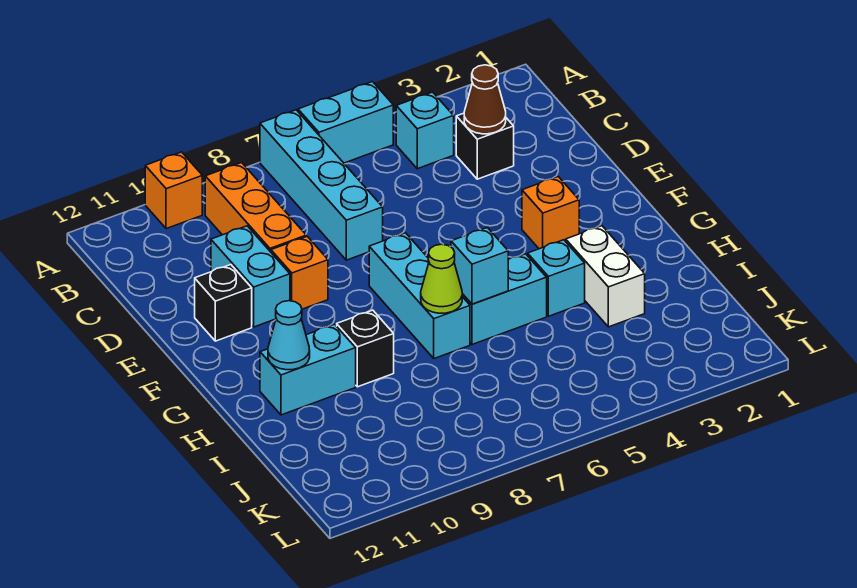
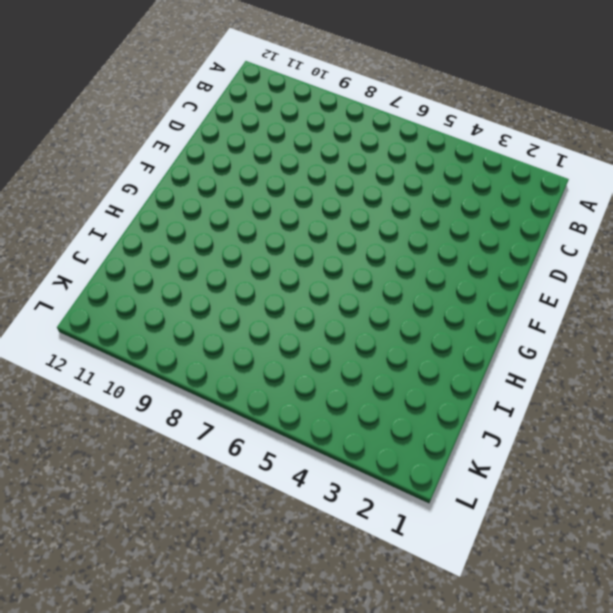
none -> cyan brick A5:A6 level 1
none -> cyan brick A7:D7 level 1
none -> orange brick A10 level 1

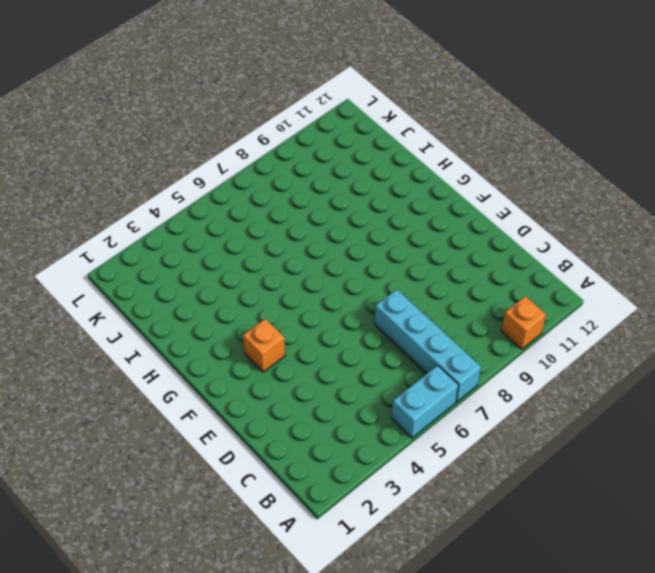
none -> cyan brick B4 level 1
none -> orange brick B9:D9 level 1
none -> black brick C3 level 1

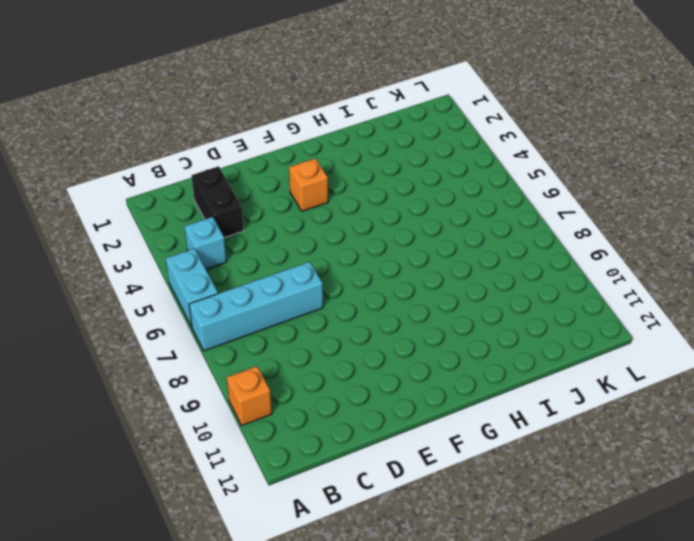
black brick C2:C3 level 1 -> black brick C3 level 1
none -> orange brick B9:D9 level 1
none -> cyan brick D10:E10 level 1
none -> orange brick E9 level 1

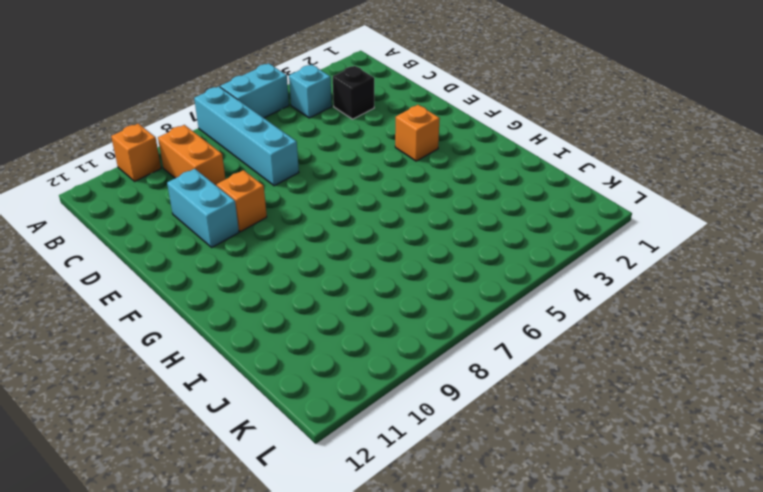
orange brick B9:C9 level 1 -> orange brick B9:D9 level 1
none -> black brick E11 level 1
none -> cyan brick F7:H7 level 1
none -> white brick H3:I3 level 1

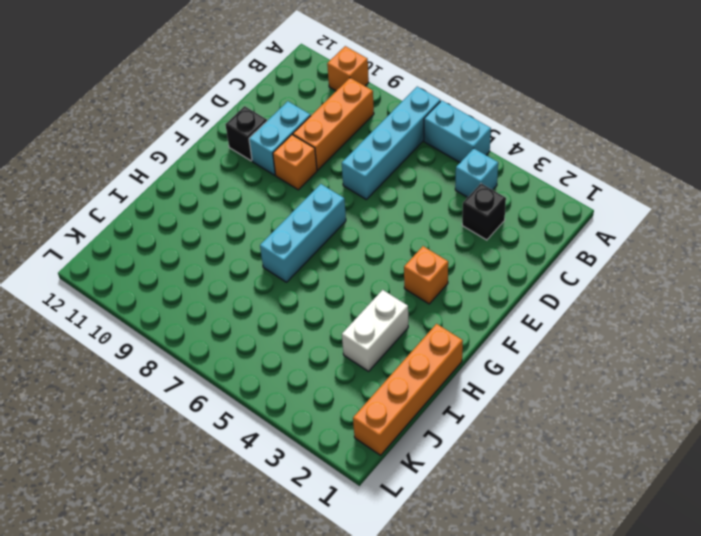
orange brick H1:K1 level 1 -> none
none -> cyan brick H4 level 1
none -> cyan brick H5:H6 level 1
none -> black brick H9 level 1

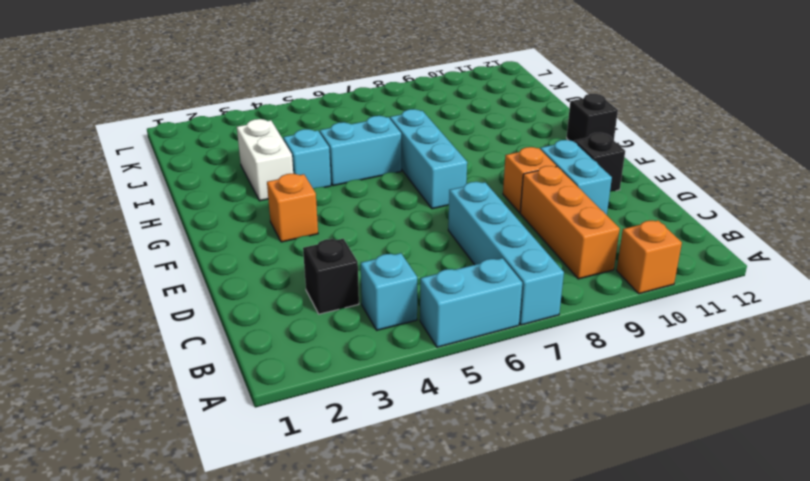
black brick G12 level 1 -> black brick H9 level 1
none -> cyan brick H10:H11 level 1
none -> brown cone C3 level 2
none -> cyan brick H6 level 2

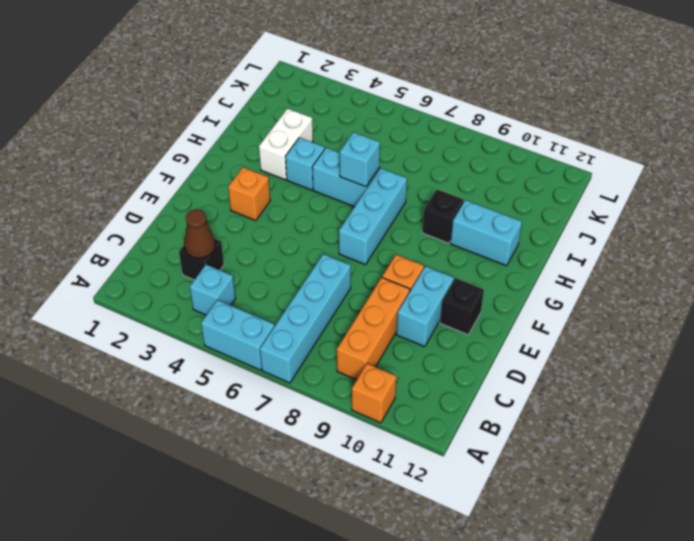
none -> lime cone H7 level 2
none -> cyan cone H11 level 2

